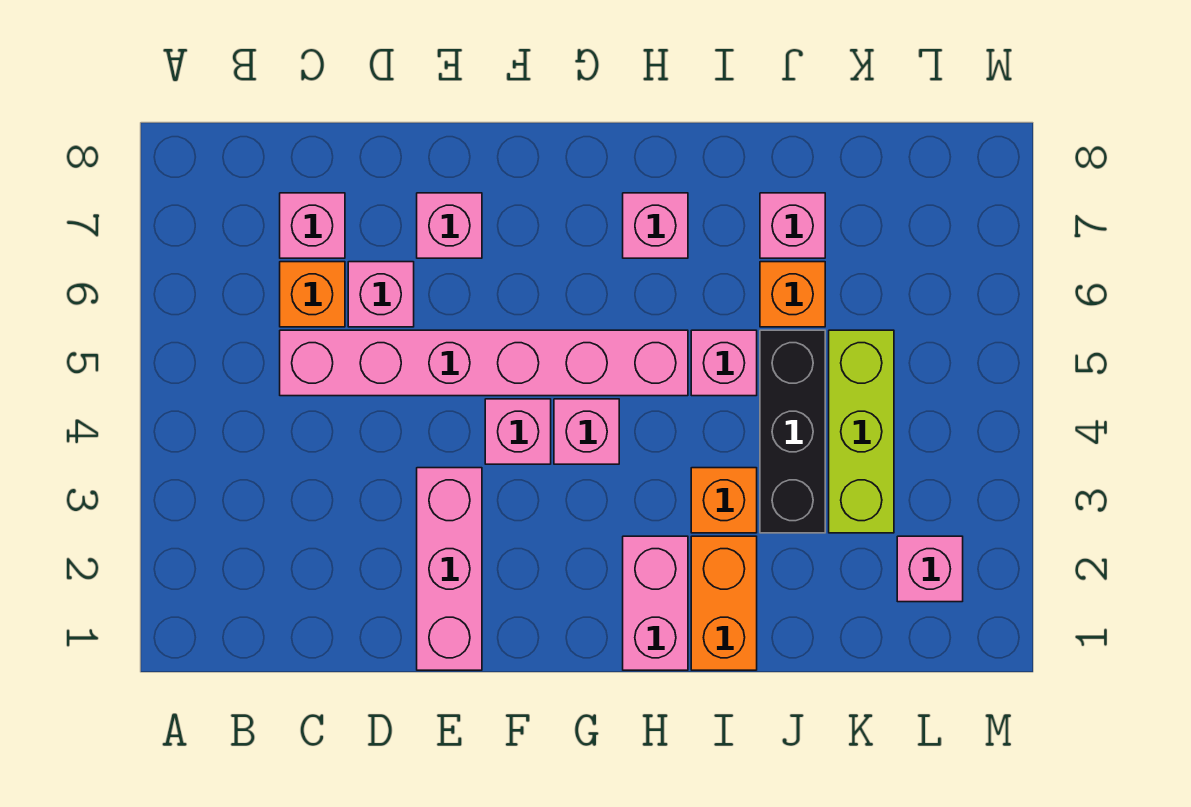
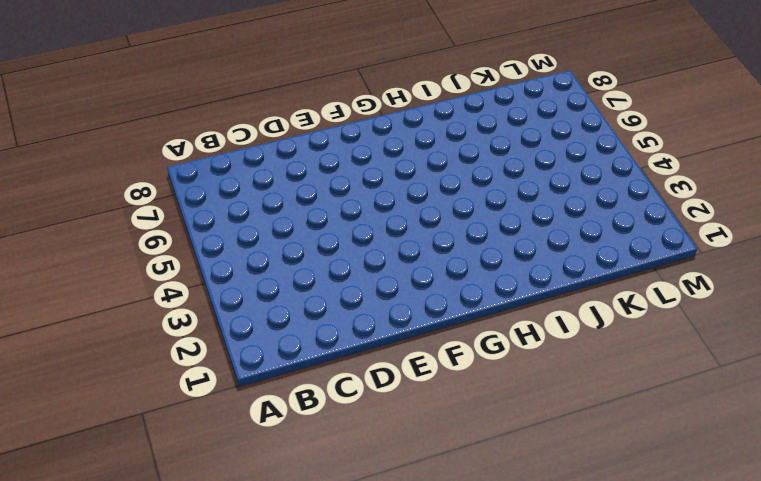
none -> pink brick C5:H5 level 1
none -> orange brick C6 level 1
none -> pink brick C7 level 1

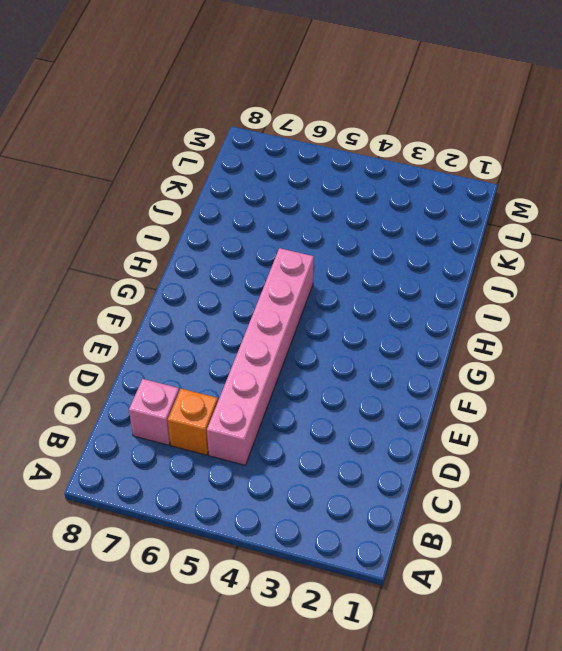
none -> pink brick D6 level 1
none -> pink brick E1:E3 level 1
none -> pink brick E7 level 1

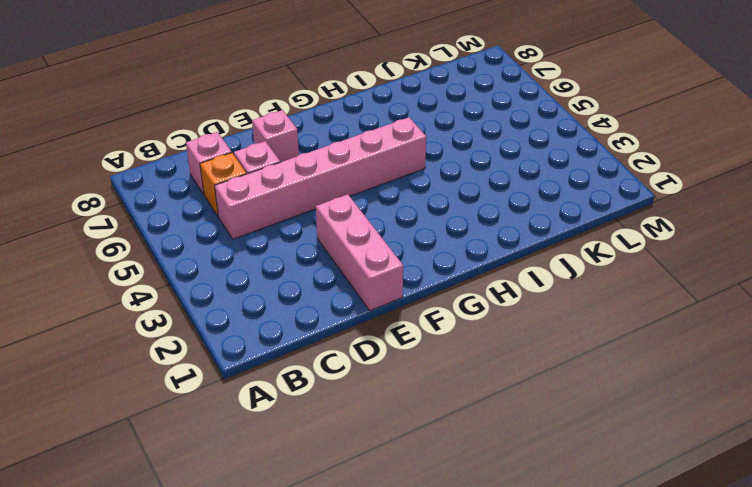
none -> pink brick F4 level 1
none -> pink brick G4 level 1
none -> pink brick H1:H2 level 1

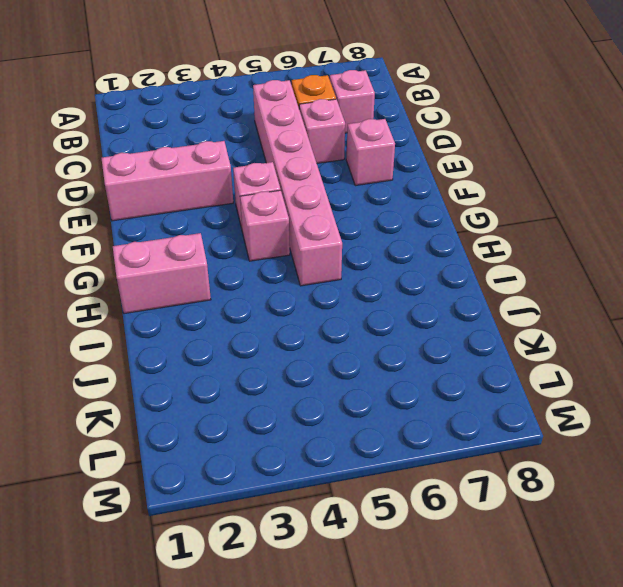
none -> pink brick H7 level 1
none -> orange brick I1:I2 level 1
none -> orange brick I3 level 1

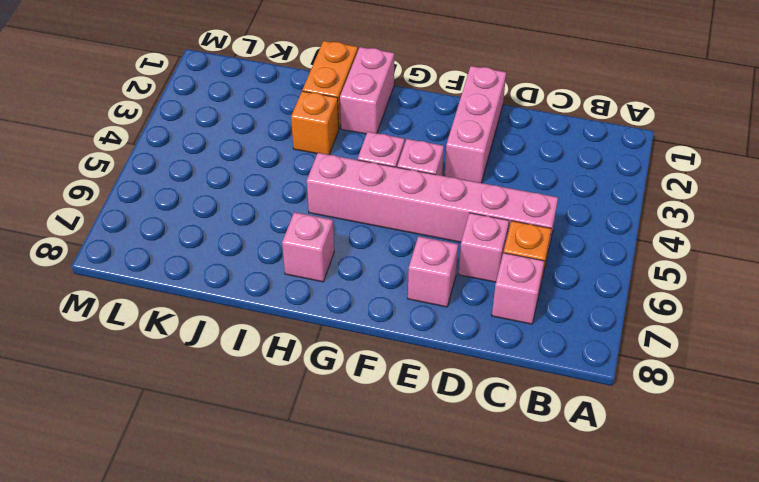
none -> pink brick I5 level 1
none -> black brick J3:J5 level 1
none -> orange brick J6 level 1

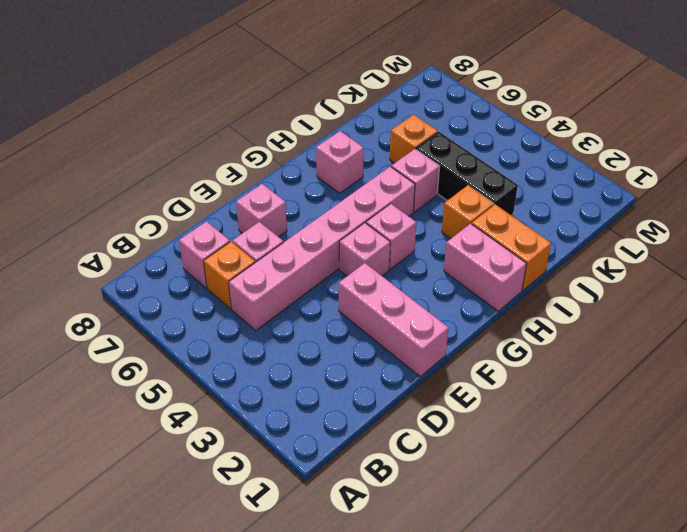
none -> pink brick J7 level 1
none -> lime brick K3:K5 level 1
none -> pink brick L2 level 1

